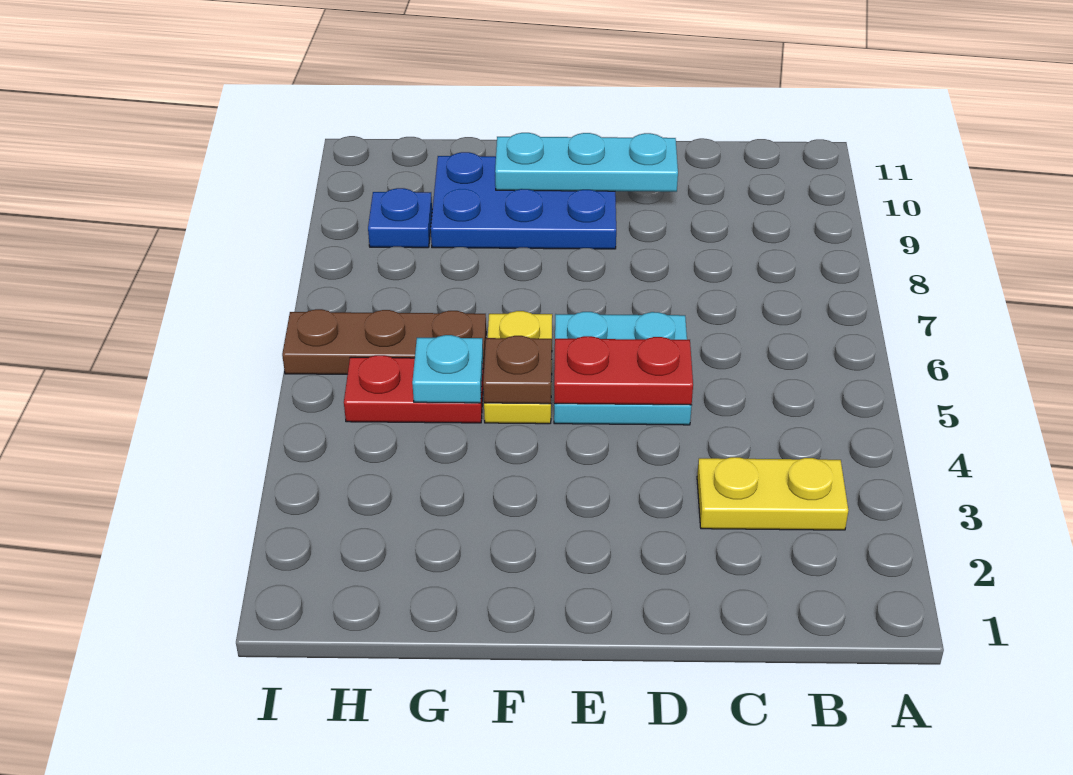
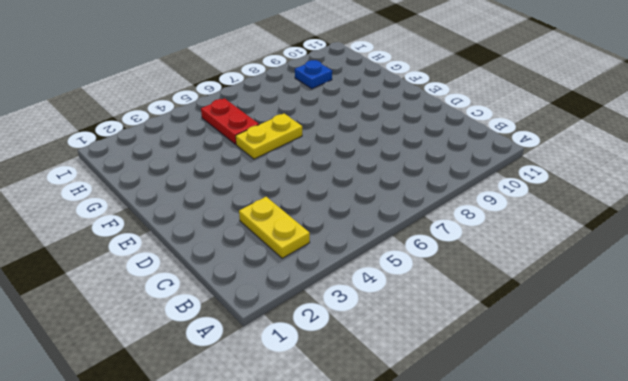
none -> cyan plate D5:E6 level 1
none -> blue plate E9:G10 level 1

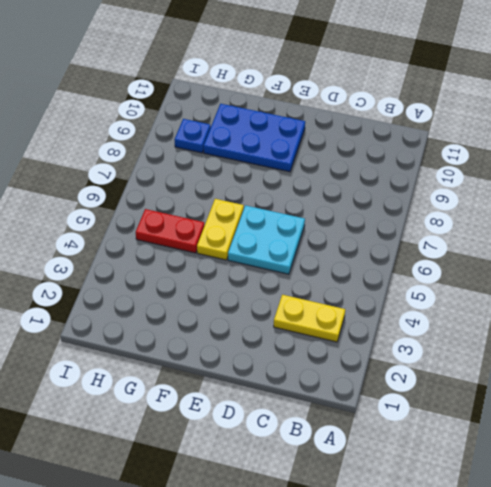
none -> brown plate G6:I6 level 1
none -> red plate D5:E5 level 2

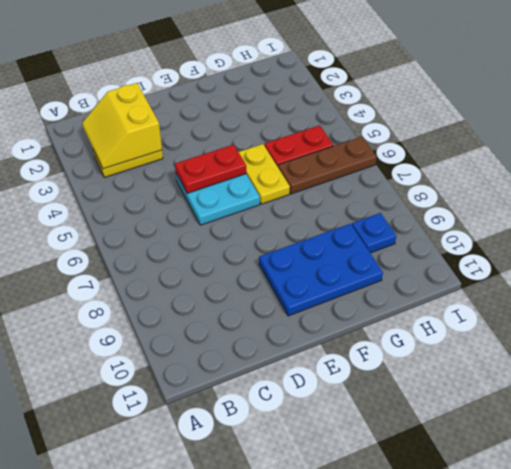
yellow slope B2:C3 level 2 top C -> none
none -> cyan plate D10:F10 level 2
none -> brown plate F5 level 2

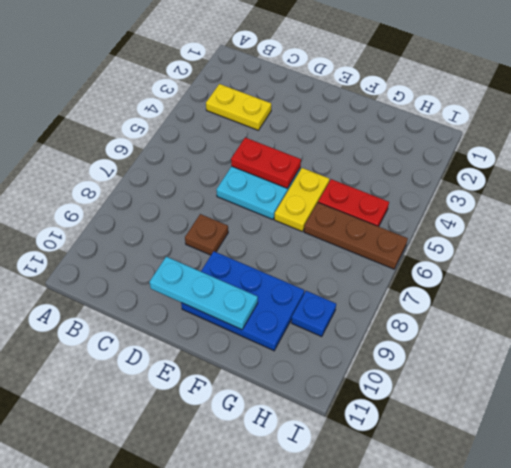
brown plate D8 level 1 -> brown plate F5 level 2
none -> cyan plate G5 level 2

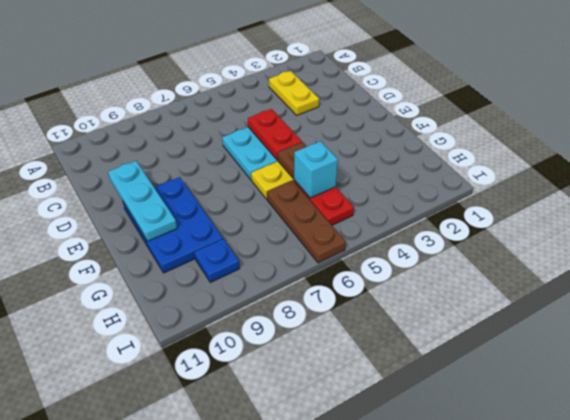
cyan brick G5 level 2 -> cyan plate G5 level 2

